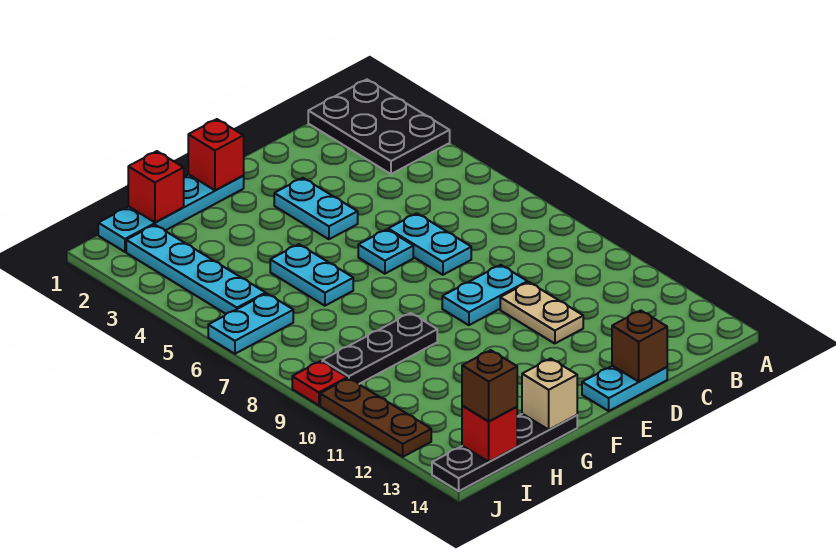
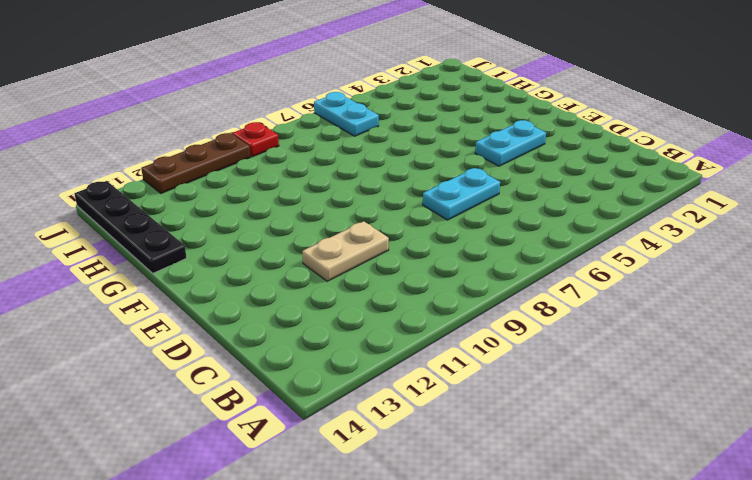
none -> black plate A1:B3 level 1
none -> cyan plate D9:E9 level 1
none -> cyan plate D14:E14 level 1

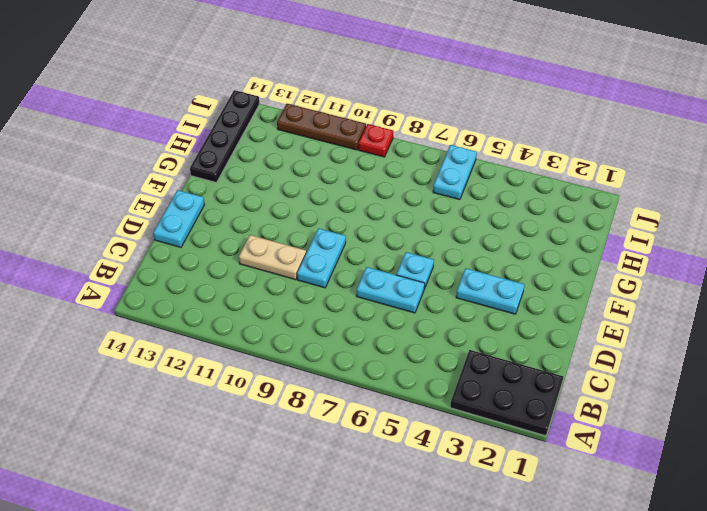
none -> cyan plate F1:I1 level 1
none -> cyan plate G5:G6 level 1
none -> black plate G9:I9 level 1

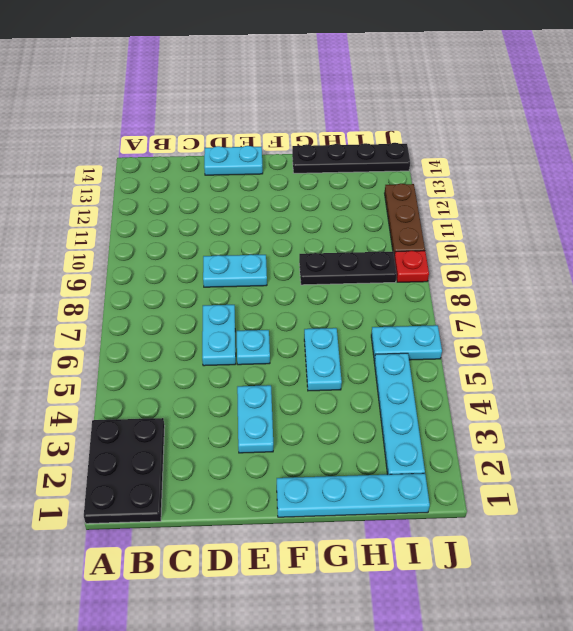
none -> tan plate D10:D11 level 1
none -> brown brick D14 level 2
none -> red brick F1 level 2

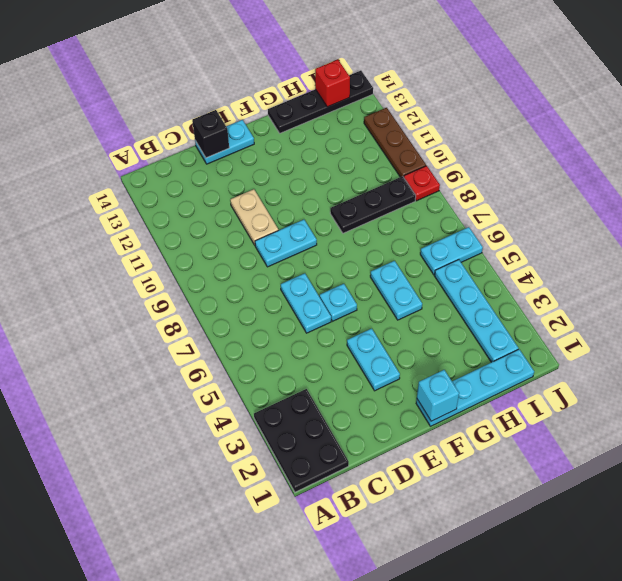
black brick D14 level 2 -> brown brick D14 level 2
cyan brick F1 level 2 -> red brick F1 level 2
none -> tan brick G14 level 2
none -> red brick H1 level 2
none -> brown brick I14 level 3

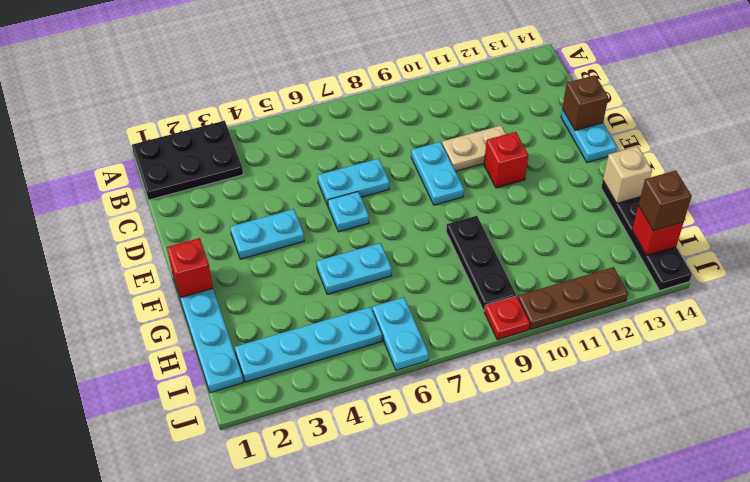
red brick E11 level 1 -> red brick H1 level 2

